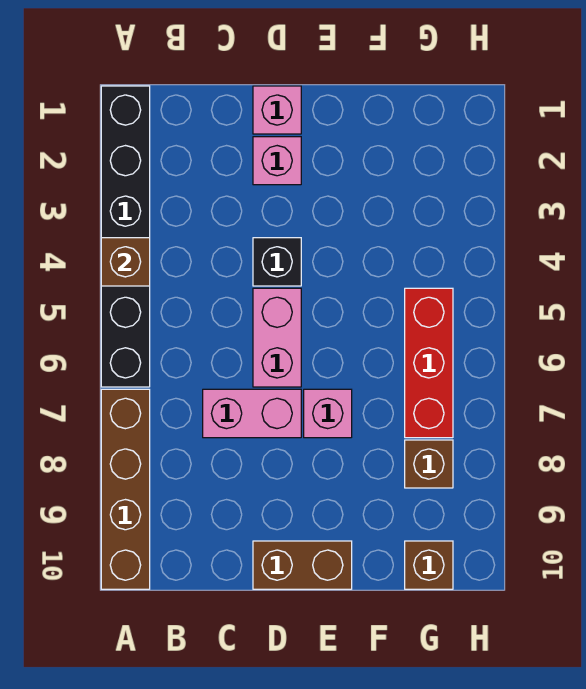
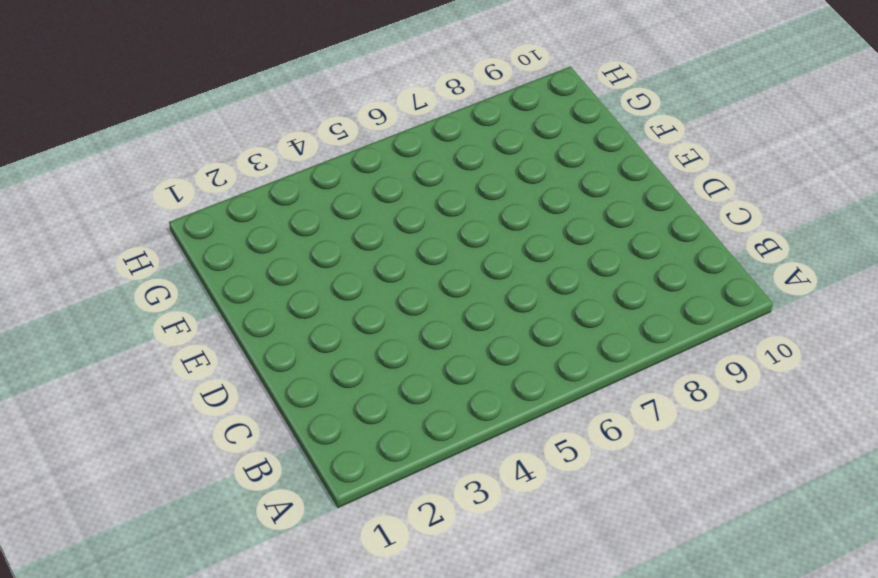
none -> black brick A1:A6 level 1
none -> brown brick A7:A10 level 1
none -> pink brick C7:D7 level 1

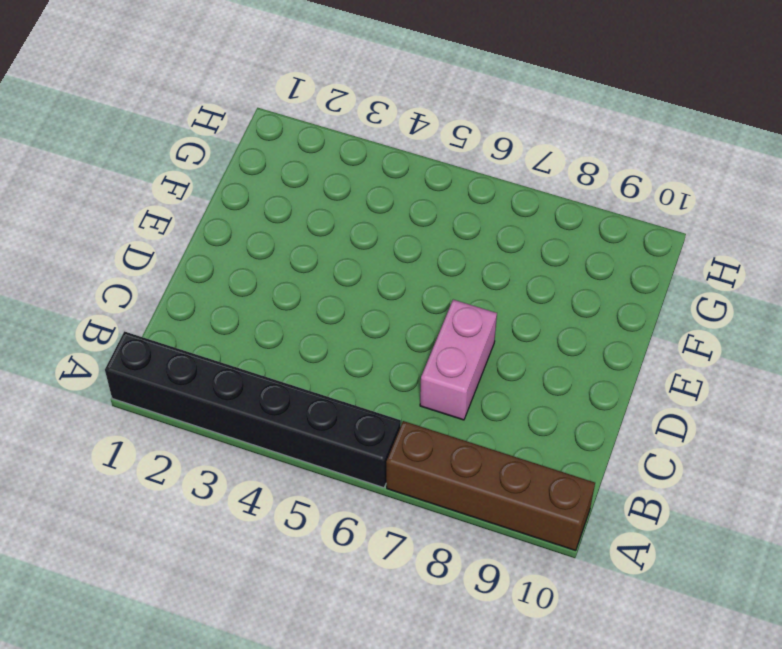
none -> pink brick D1 level 1
none -> pink brick D2 level 1
none -> black brick D4 level 1

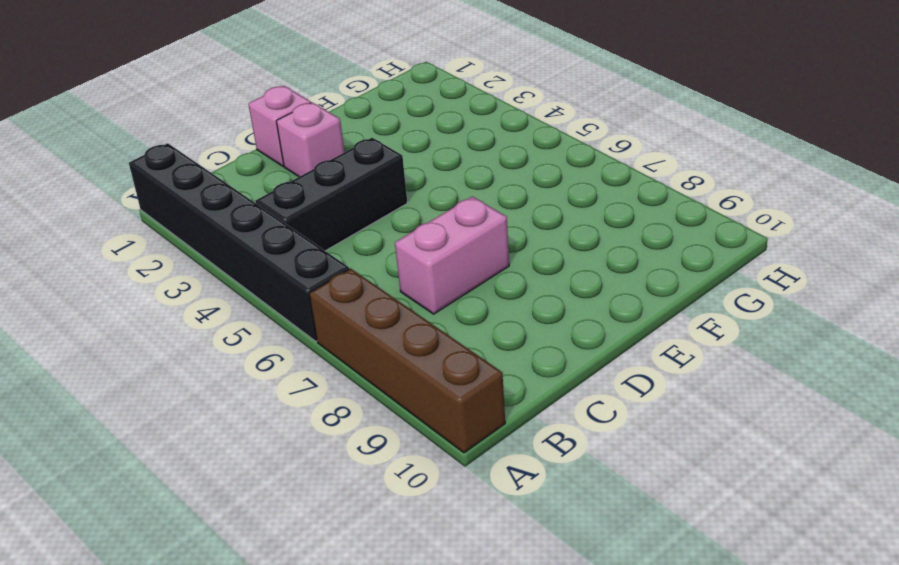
black brick B4:D4 level 1 -> black brick D4 level 1
none -> pink brick D5:D6 level 1
none -> brown brick D10:E10 level 1
none -> pink brick E7 level 1

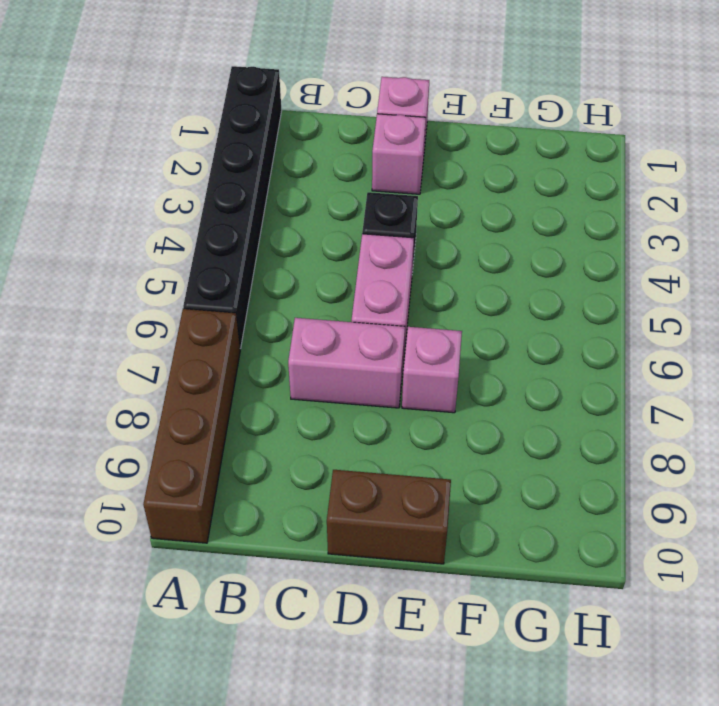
none -> red brick G5:G7 level 1
none -> brown brick G8 level 1
none -> brown brick G10 level 1

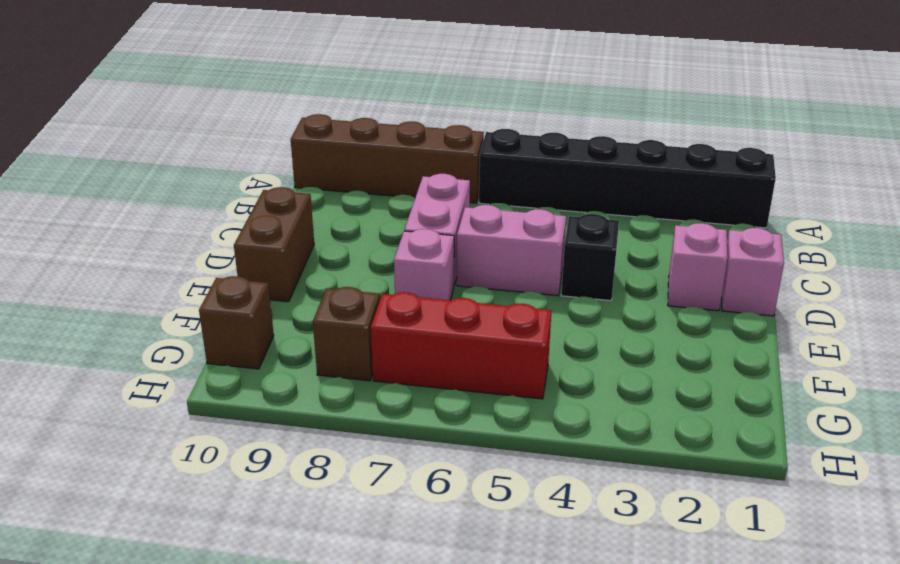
none -> brown brick A4 level 2

